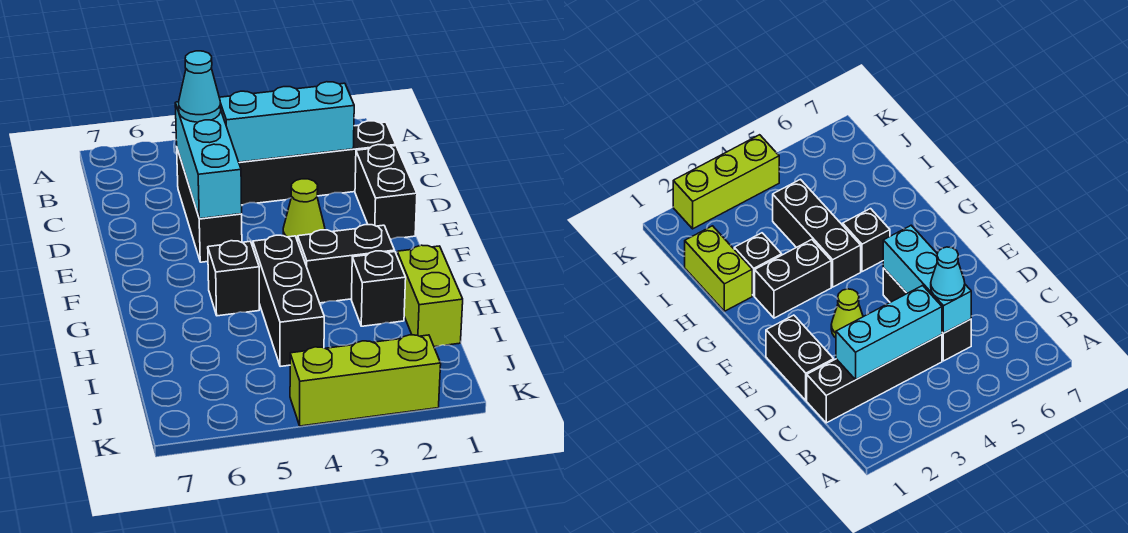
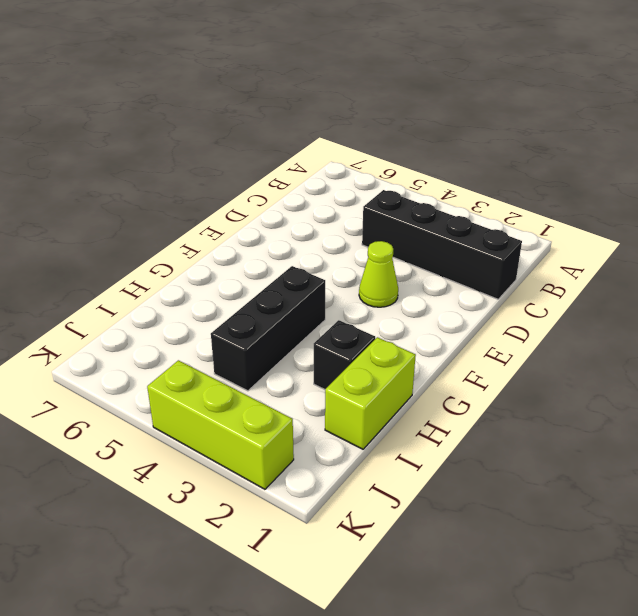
none -> black brick C5:E5 level 1
none -> black brick D1:E1 level 1
none -> black brick G2:G3 level 1

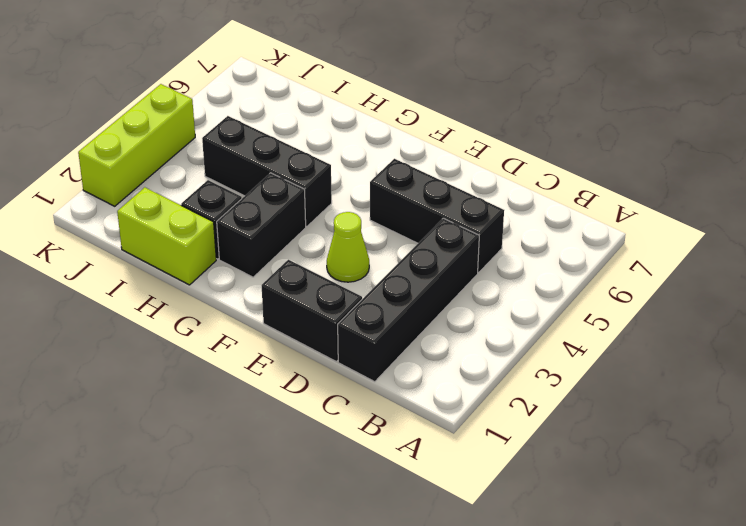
none -> black brick G5 level 1
none -> cyan brick C2:C4 level 2
none -> cyan brick C5:E5 level 2

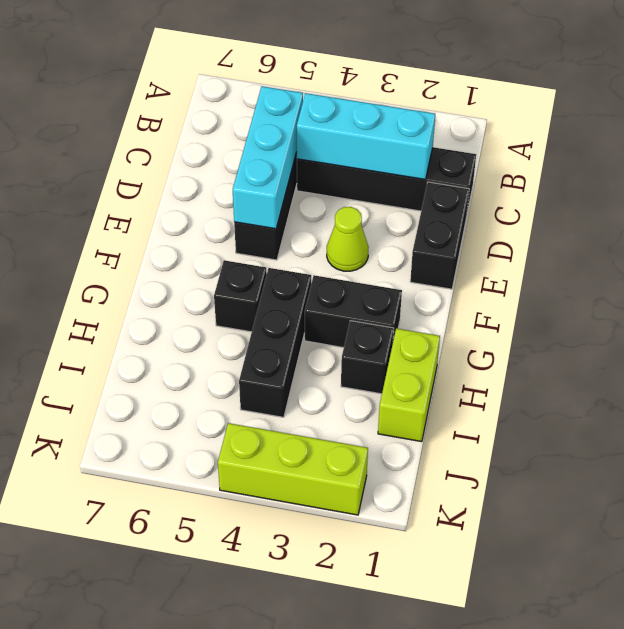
none -> cyan cone C5 level 3

